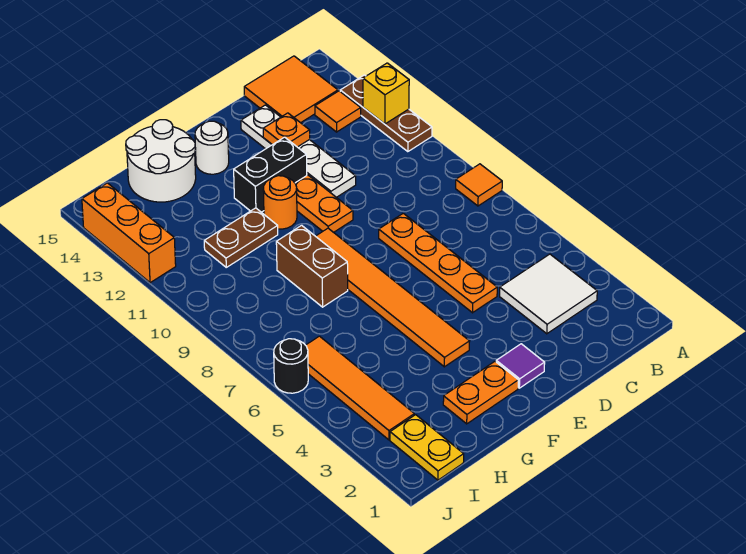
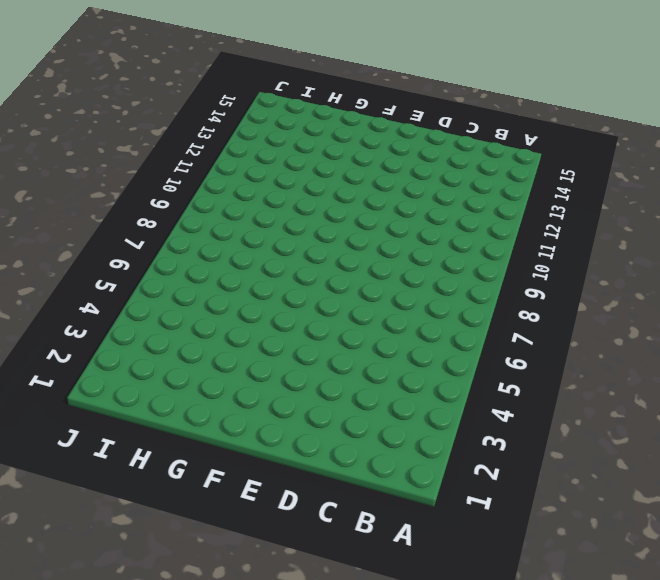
none -> orange tile A8 level 1
none -> brown plate A11:A13 level 1
none -> white tile B3:C4 level 1

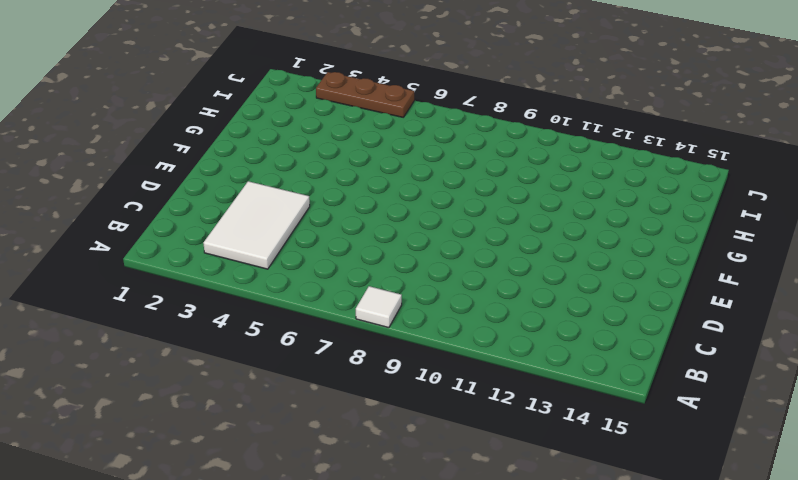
white tile A8 level 1 -> orange tile A8 level 1
white tile B3:D4 level 1 -> white tile B3:C4 level 1
brown plate J3:J5 level 1 -> brown plate A11:A13 level 1
none -> orange tile B13 level 1
none -> orange tile B14:C15 level 1
none -> orange plate D5:D8 level 1

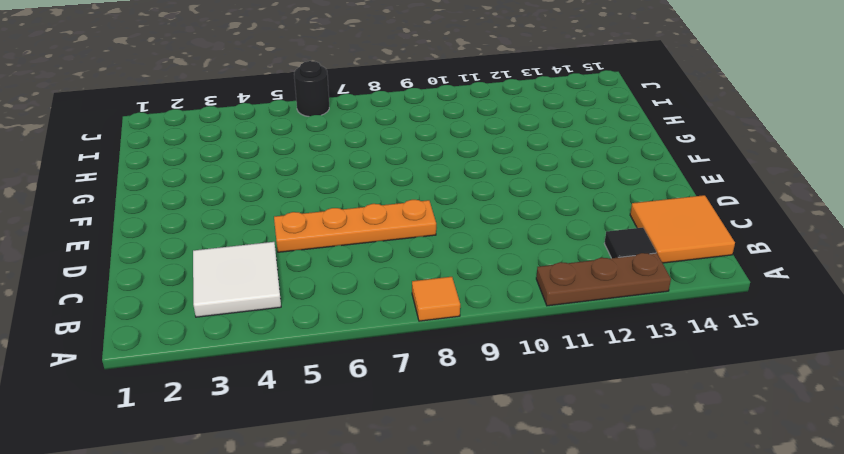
black tile B13 level 1 -> orange tile B13 level 1
none -> white plate D11:D14 level 1
none -> purple tile E2 level 1
none -> orange plate E10:E11 level 1

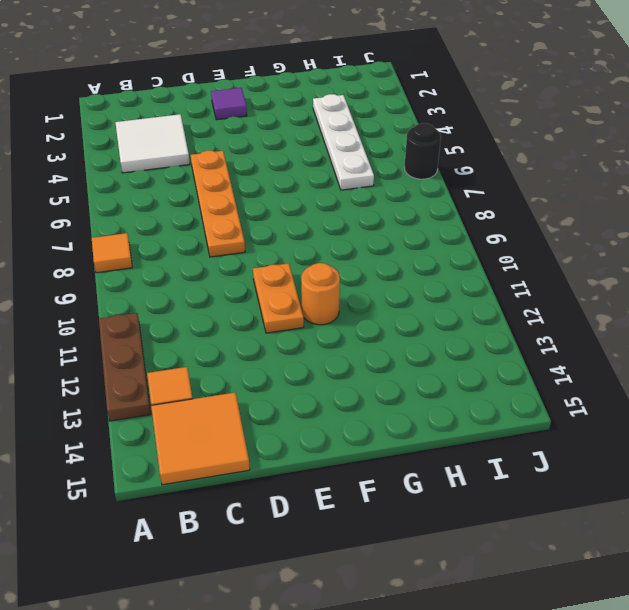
white plate H3:H6 level 1 -> white plate D11:D14 level 1
none -> black brick E12:F12 level 1
none -> orange plate F2:G2 level 1
none -> orange tile F4:F9 level 1

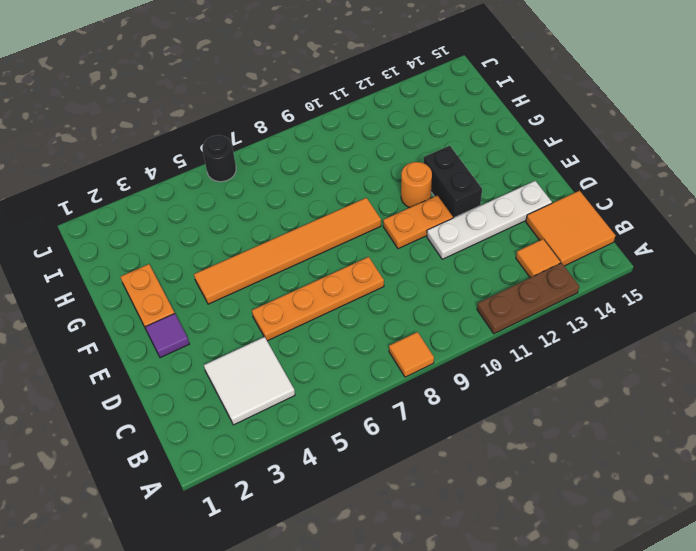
none -> white round brick F14 level 1
none -> brown brick G8:G9 level 1
none -> brown plate G11:H11 level 1

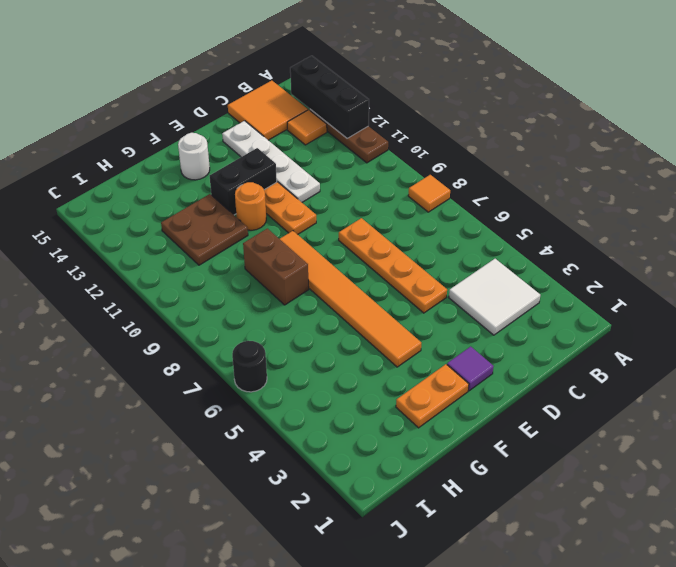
black brick A12:A14 level 2 -> yellow brick A12 level 2
brown plate G11:H12 level 1 -> brown plate G11:H11 level 1
none -> white round brick G14:H15 level 1
none -> yellow plate I1:I2 level 1
none -> orange tile I3:I6 level 1

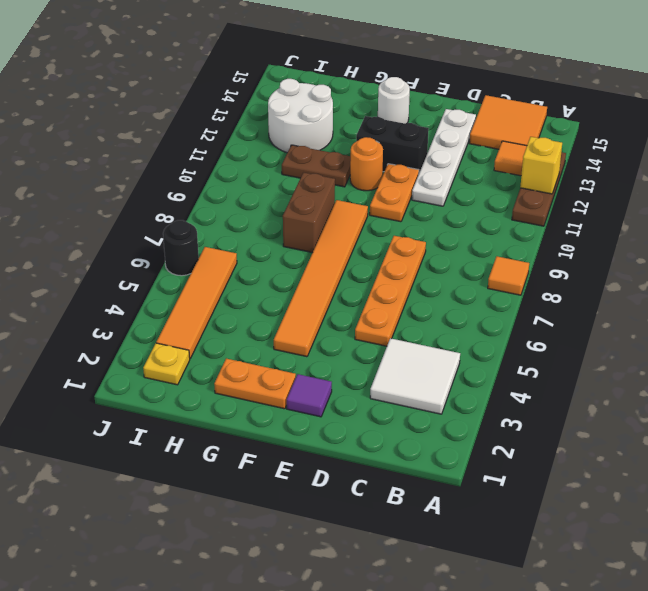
white round brick H12:I13 level 1 -> white round brick G14:H15 level 1
yellow plate I2 level 1 -> yellow plate I1:I2 level 1
none -> orange brick J12:J14 level 1
none -> orange plate D13 level 2

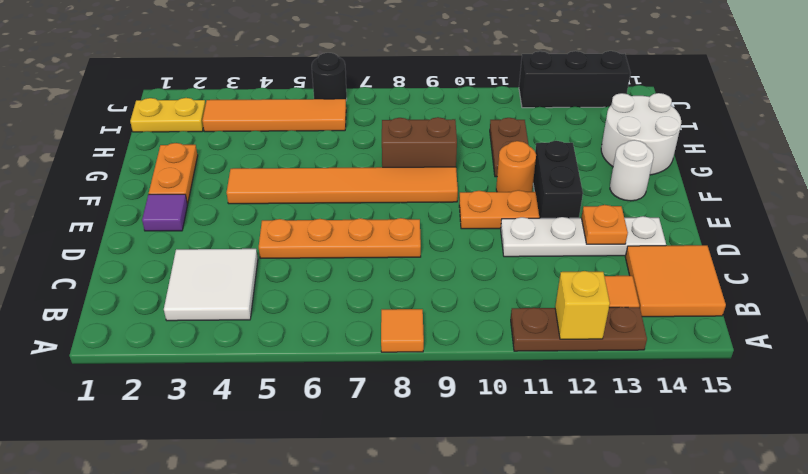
black brick J12:J14 level 1 -> orange brick J12:J14 level 1

